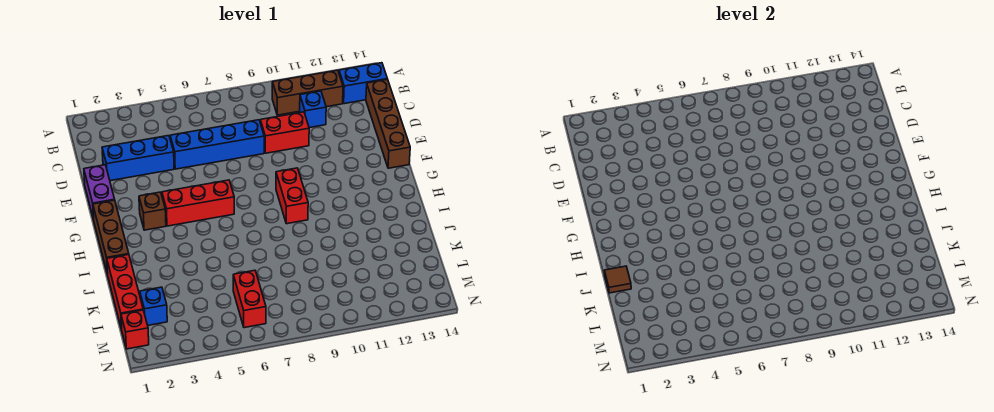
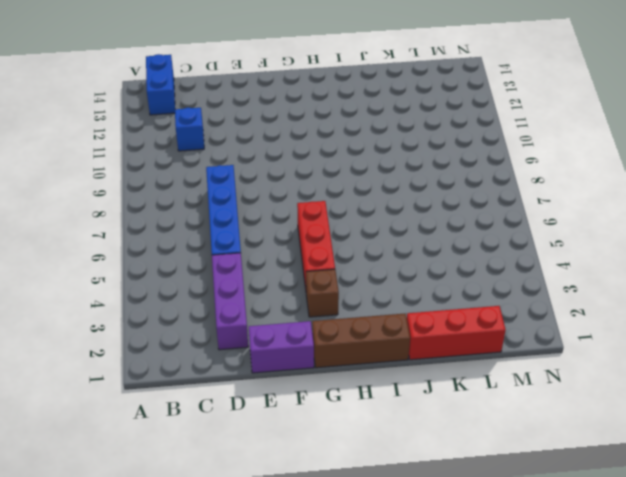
purple brick D2:D4 level 1 -> blue brick D2:D4 level 1
none -> brown brick B10:B12 level 1
none -> brown brick C14:F14 level 1
none -> red brick D9:D10 level 1

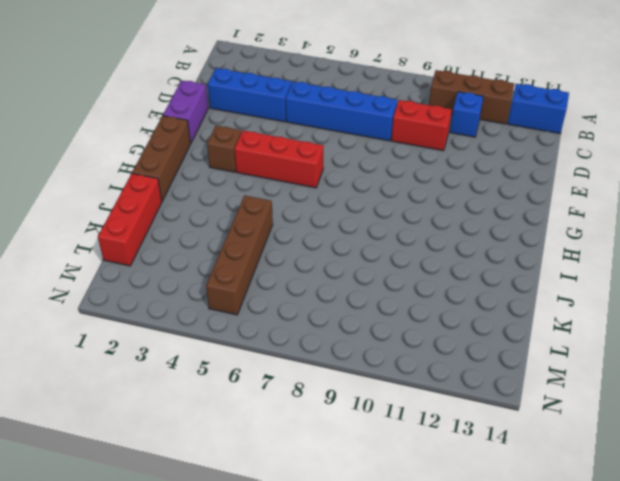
brown brick J5:M5 level 1 -> brown brick C14:F14 level 1
none -> red brick G9:H9 level 1
none -> blue brick L2 level 1
none -> red brick L6:M6 level 1

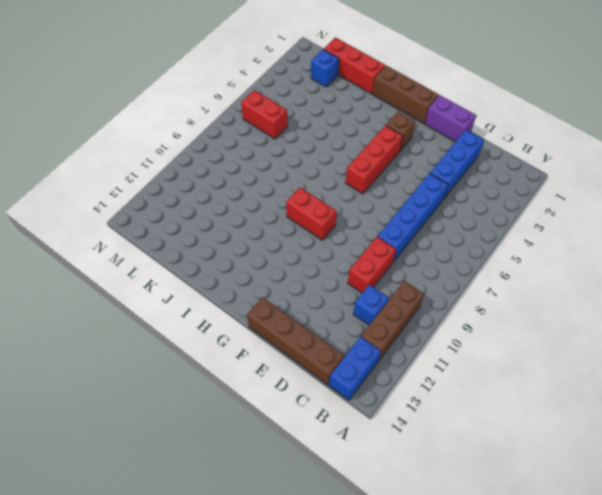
none -> red brick M1 level 1
none -> brown tile J1 level 2

